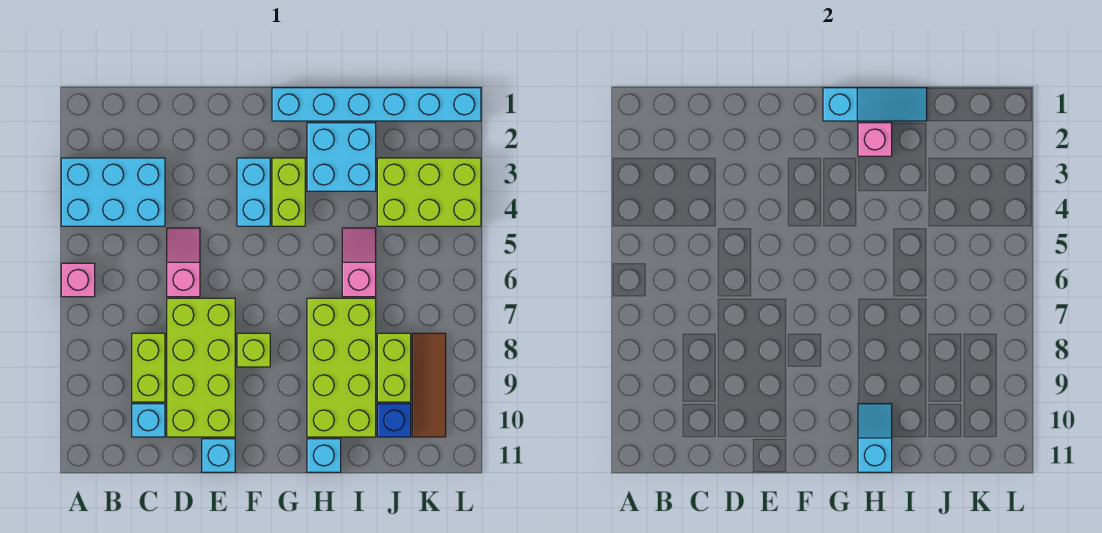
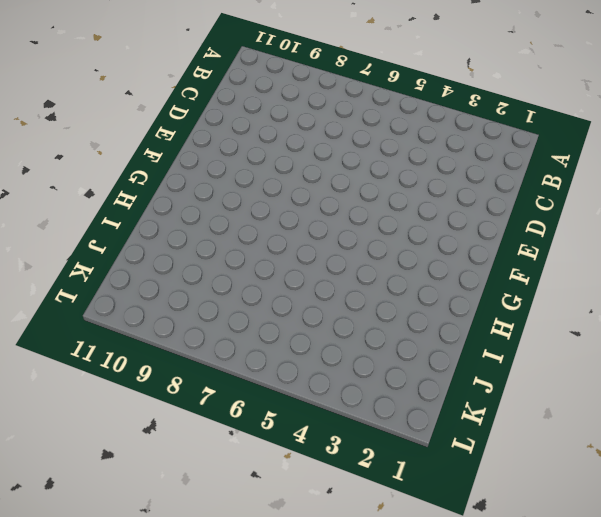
none -> cyan brick A3:C4 level 1
none -> pink brick A6 level 1
none -> lime brick C8:C9 level 1

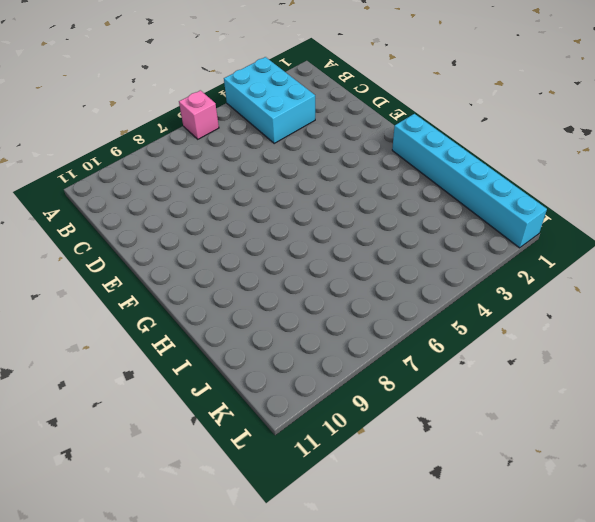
none -> lime brick C8:C9 level 1
none -> cyan brick C10 level 1
none -> pink slope D5:D6 level 1 top 6

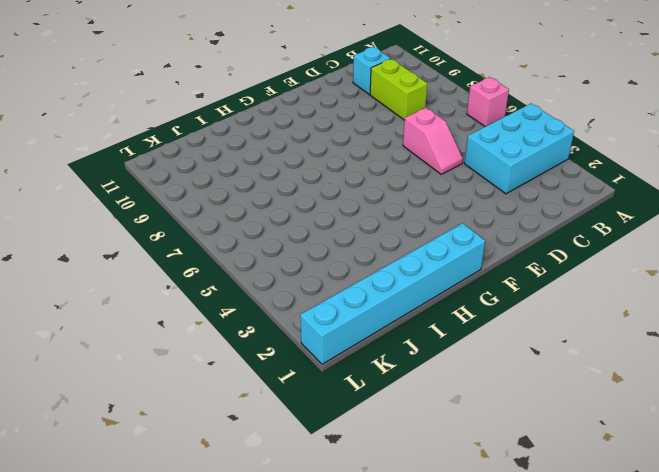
none -> lime brick D7:E10 level 1
none -> cyan brick E11 level 1
none -> cyan brick F3:F4 level 1

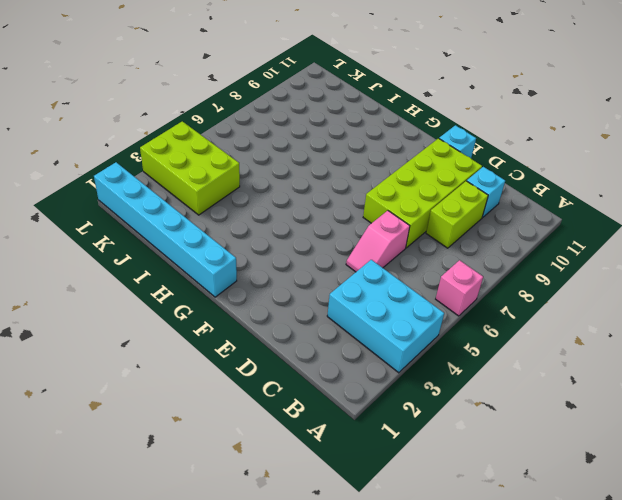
none -> cyan brick F3:F4 level 1
none -> lime brick F8 level 1
none -> lime brick G3:G4 level 1

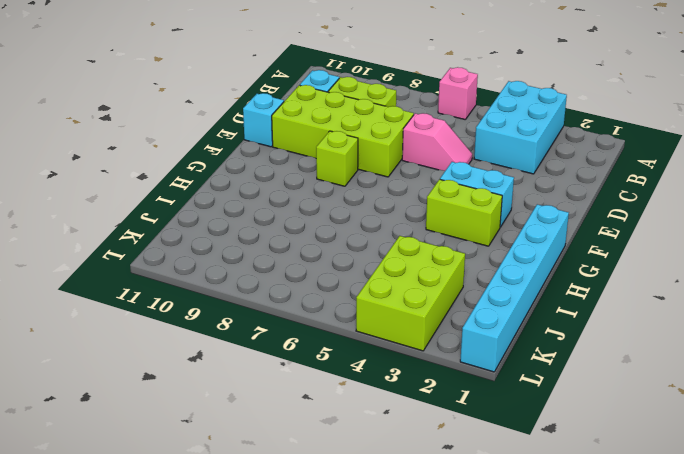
none -> cyan brick H2:I3 level 1
none -> lime brick H7:I10 level 1
none -> cyan brick H11 level 1

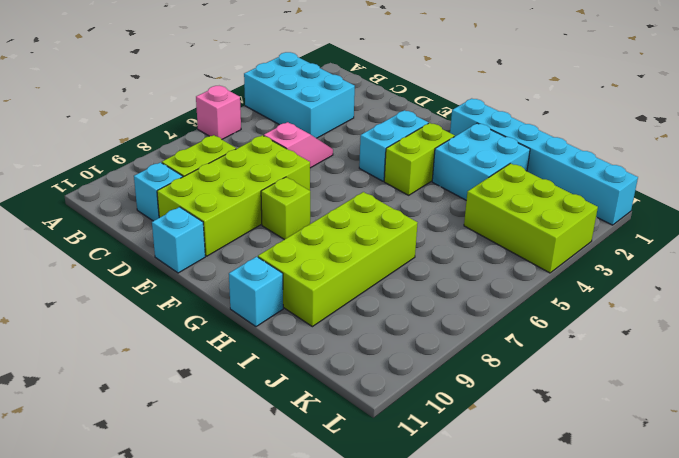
none -> pink slope I5:I6 level 1 top 6
none -> lime brick J8:J9 level 1
none -> blue brick J10 level 1

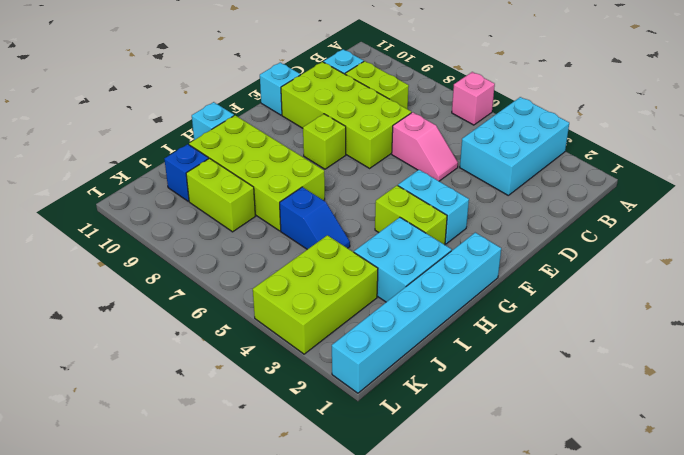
blue slope I5:I6 level 1 top 6 -> pink slope I5:I6 level 1 top 6
none -> brown tile K8:K10 level 1
none -> cyan slope G1:I1 level 2 top G
none -> pink brick H2 level 2

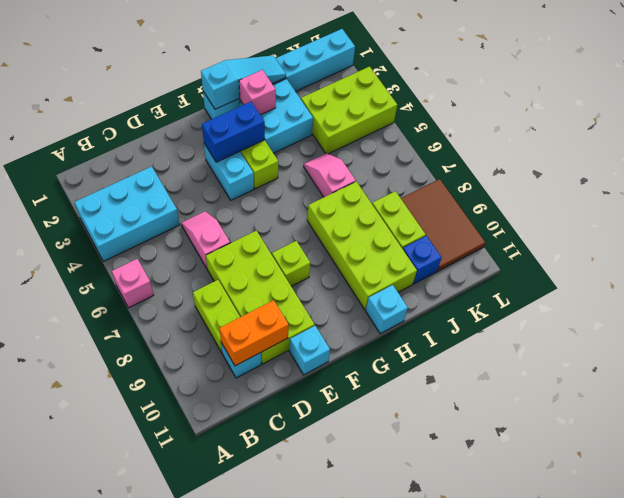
orange brick C10:D10 level 2 -> none
blue brick F3:G3 level 2 -> none
brown tile K8:L10 level 1 -> brown tile K8:K10 level 1
none -> cyan slope H10:H11 level 2 top 11

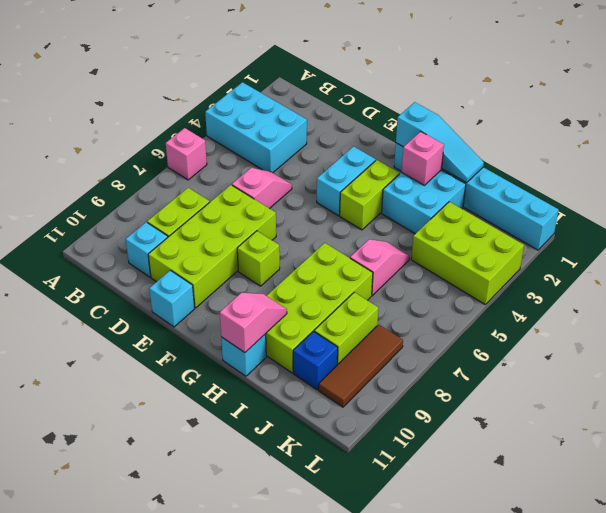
pink slope H10:H11 level 2 top 11 -> cyan slope H10:H11 level 2 top 11

